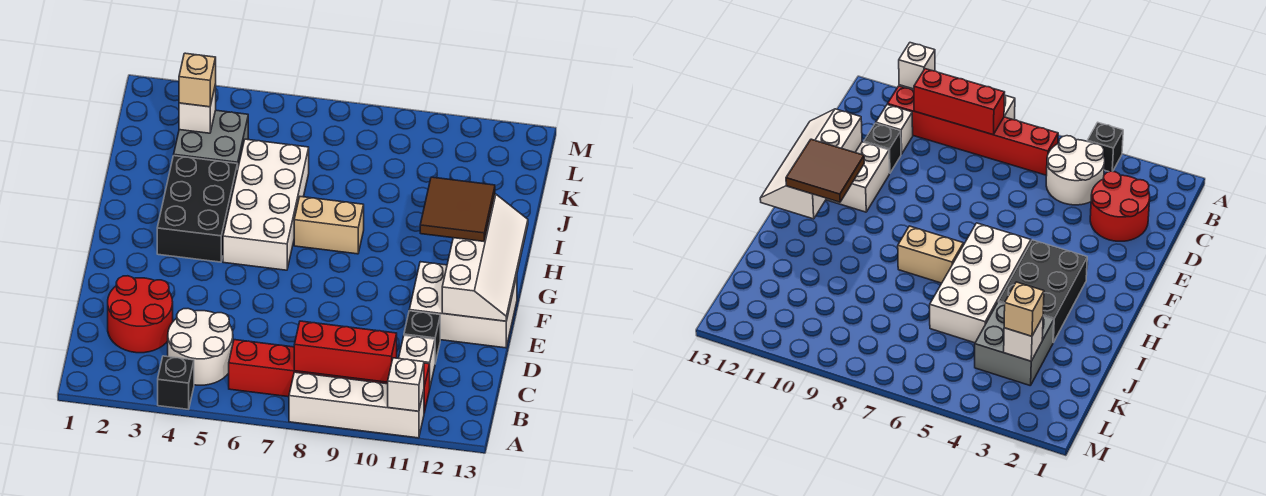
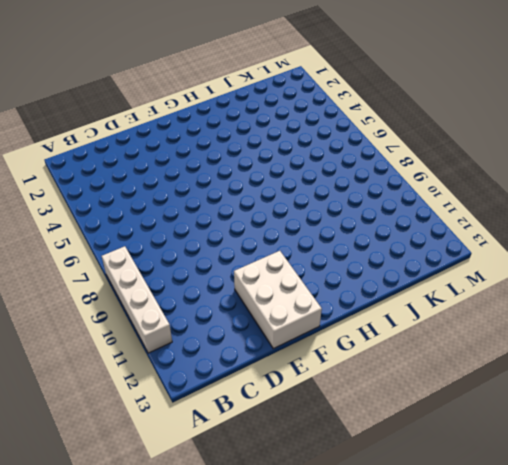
none -> black brick A4 level 1
none -> white round brick B4:C5 level 1
none -> red brick B6:B11 level 1

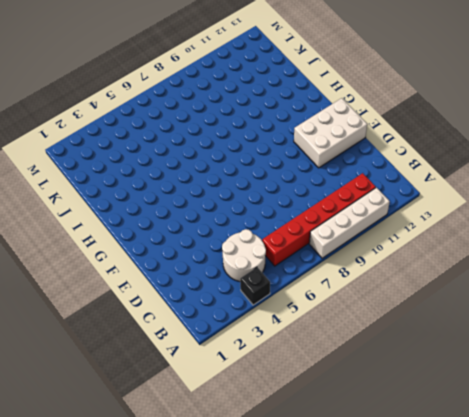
none -> red round brick C2:D3 level 1
none -> white brick C11 level 1
none -> black brick D11 level 1

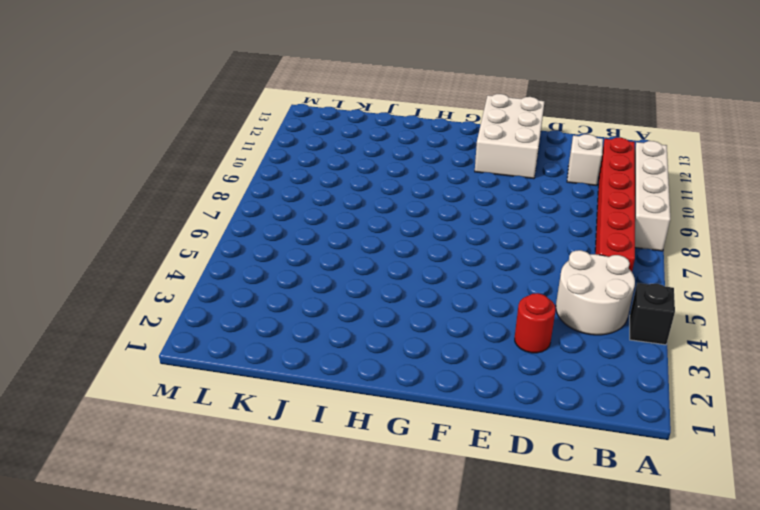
red round brick D3 level 1 -> red round brick C2:D3 level 1
none -> black brick D11 level 1
none -> black brick G3:I4 level 1
none -> white brick G5:J6 level 1

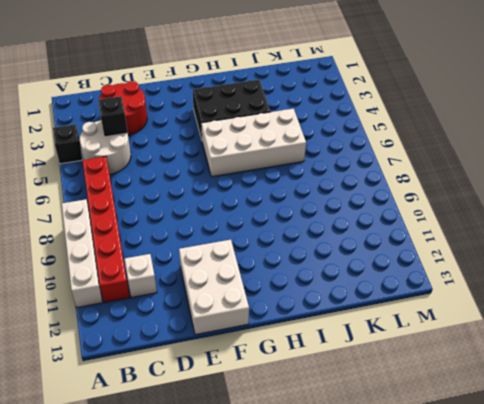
black brick C4 level 2 -> black brick D11 level 1
none -> tan brick H7:H8 level 1
none -> grey brick J3:K4 level 1
none -> white brick A11 level 2

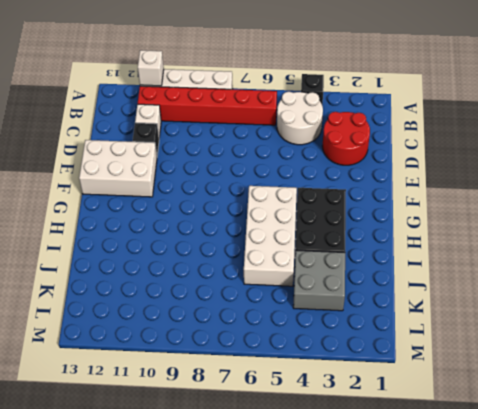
none -> tan brick H7:H8 level 1
none -> red brick B8:B10 level 2
none -> white slope E12:H13 level 2 top 12

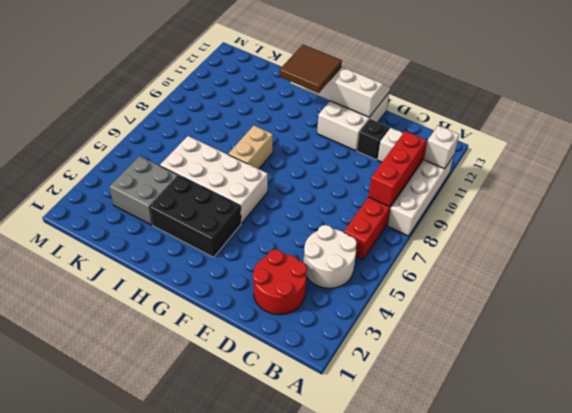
none -> black brick A4 level 1
none -> white brick K3 level 2
none -> tan brick K3 level 3

